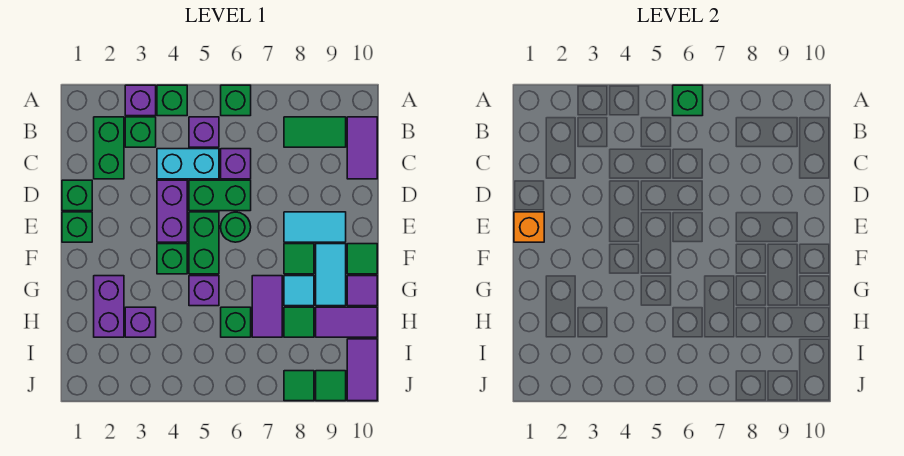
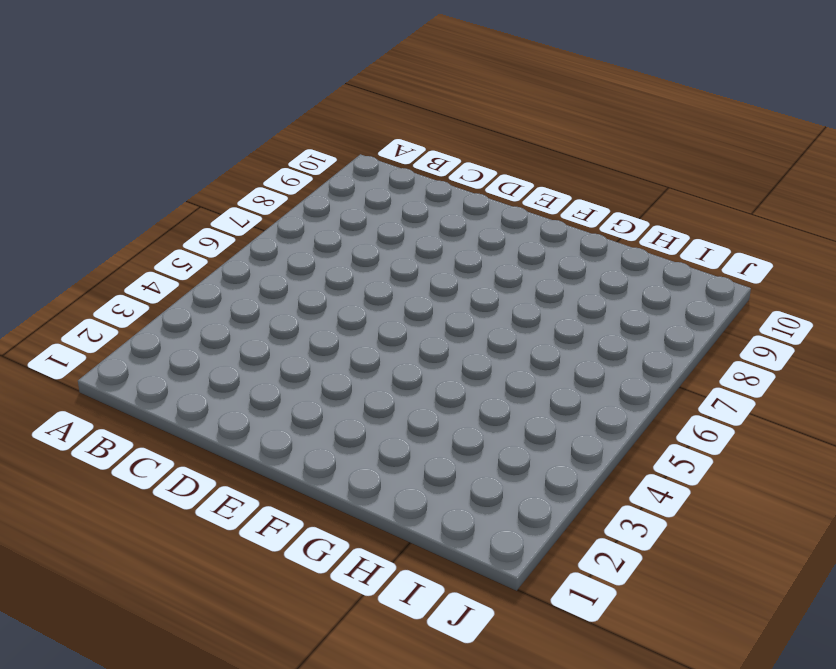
none -> purple brick A3 level 1
none -> green brick A4 level 1
none -> green brick A6 level 1
none -> green brick B2:C2 level 1

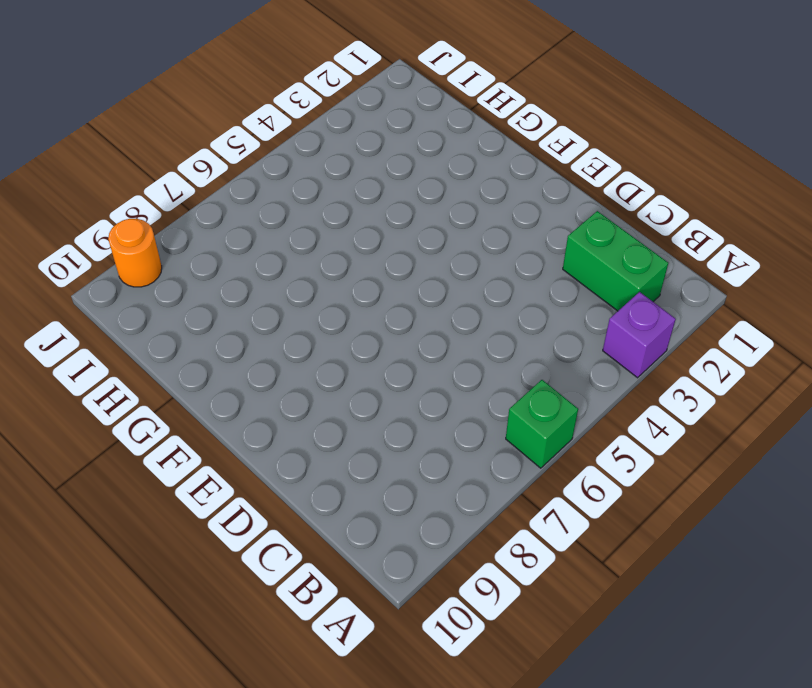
orange round brick J9 level 1 -> green tile J9 level 1
none -> green brick A4 level 1
none -> green brick B3 level 1
none -> purple brick B5 level 1
none -> green tile B8:B9 level 1

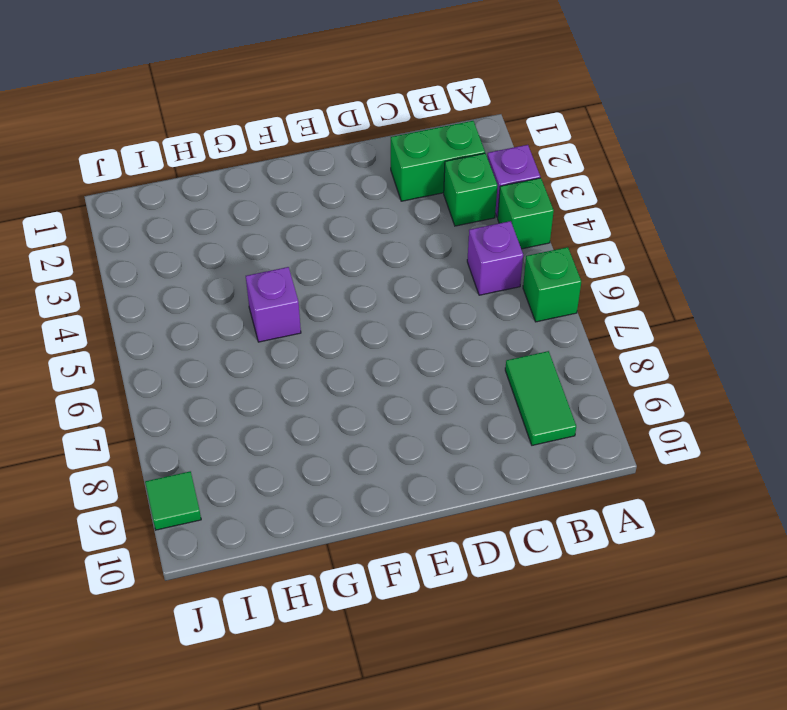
none -> purple tile B10:C10 level 1
none -> cyan brick C4:C5 level 1
none -> purple brick C6 level 1
none -> green brick D1 level 1

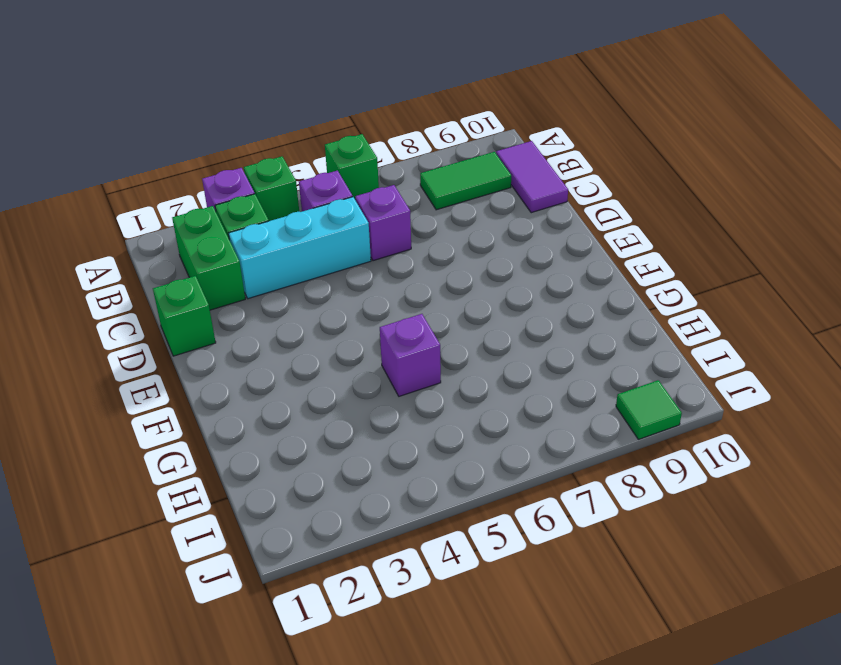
cyan brick C3:C5 level 1 -> cyan brick C4:C5 level 1
none -> purple brick D4:E4 level 1
none -> green brick D5:D6 level 1
none -> green brick E1 level 1
none -> green brick E5:F5 level 1

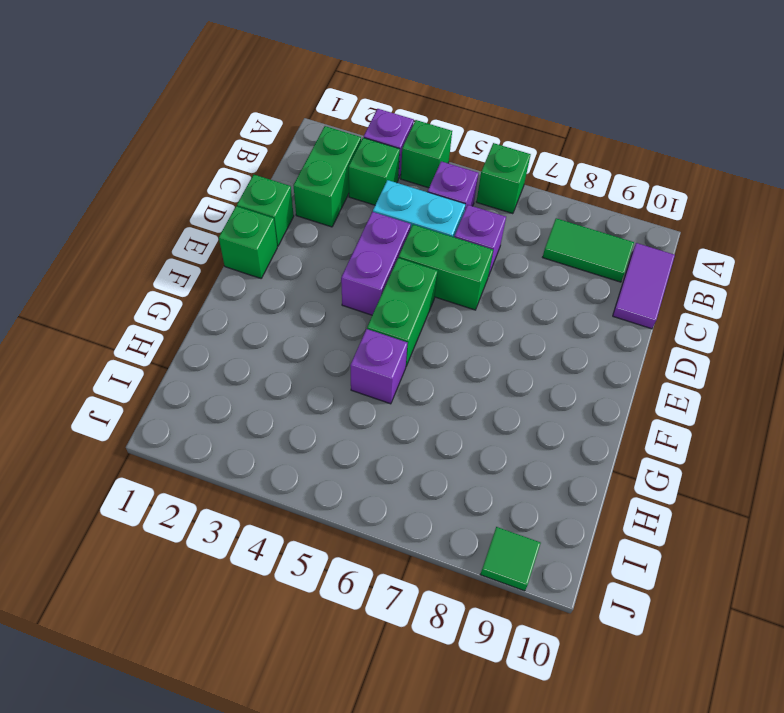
none -> green round brick E6 level 1
none -> cyan tile E8:E9 level 1
none -> green brick F4 level 1
none -> green tile F8 level 1

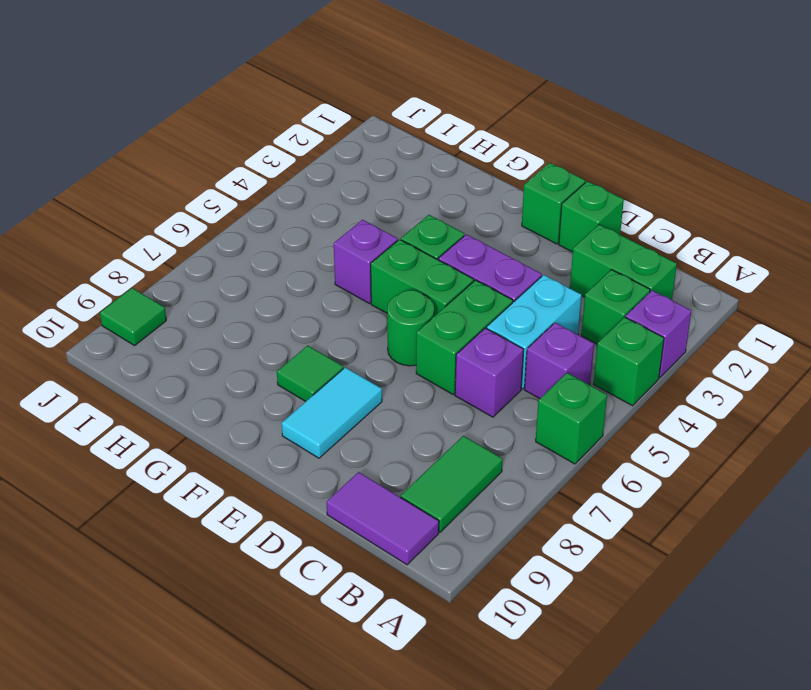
none -> cyan tile F9:G9 level 1
none -> green tile F10 level 1
none -> purple brick G2:H2 level 1
none -> purple tile G7:H7 level 1

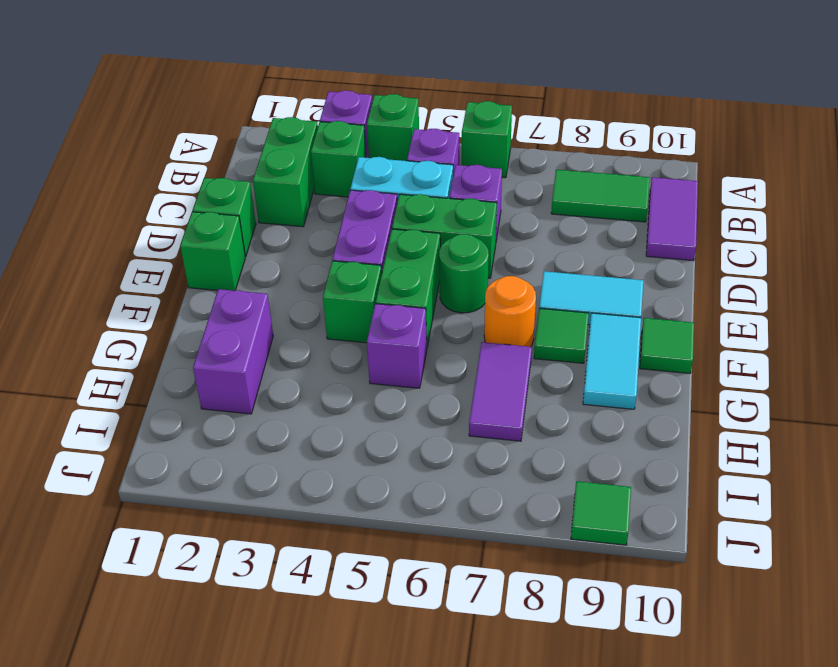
orange round brick F7 level 1 -> none
none -> cyan tile G8 level 1
none -> purple tile G10 level 1
none -> purple brick H3 level 1
none -> green brick H6 level 1

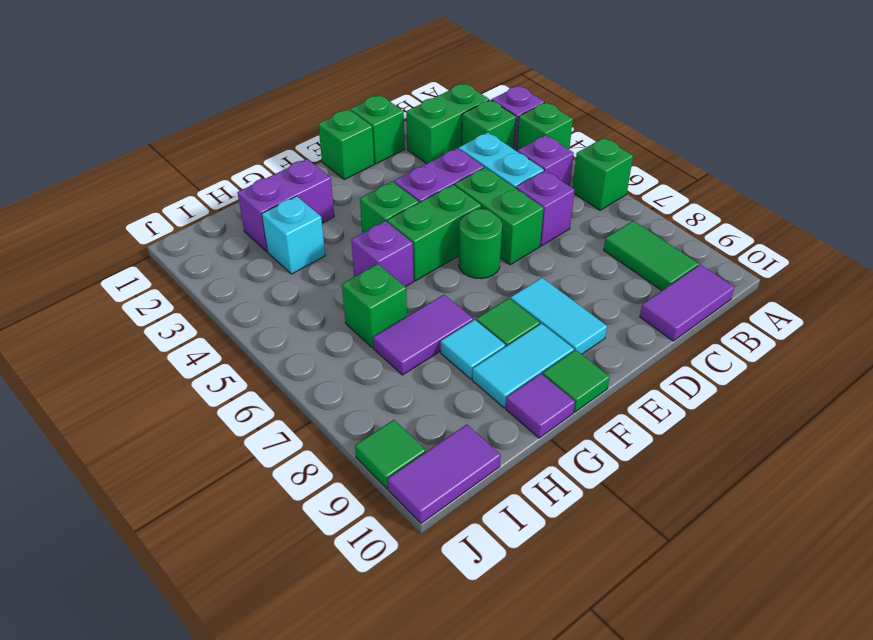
cyan brick H3 level 1 -> purple brick H3 level 1
none -> green tile H8 level 1
none -> purple tile H9:H10 level 1
none -> green tile J8 level 1
none -> green brick A6 level 2

